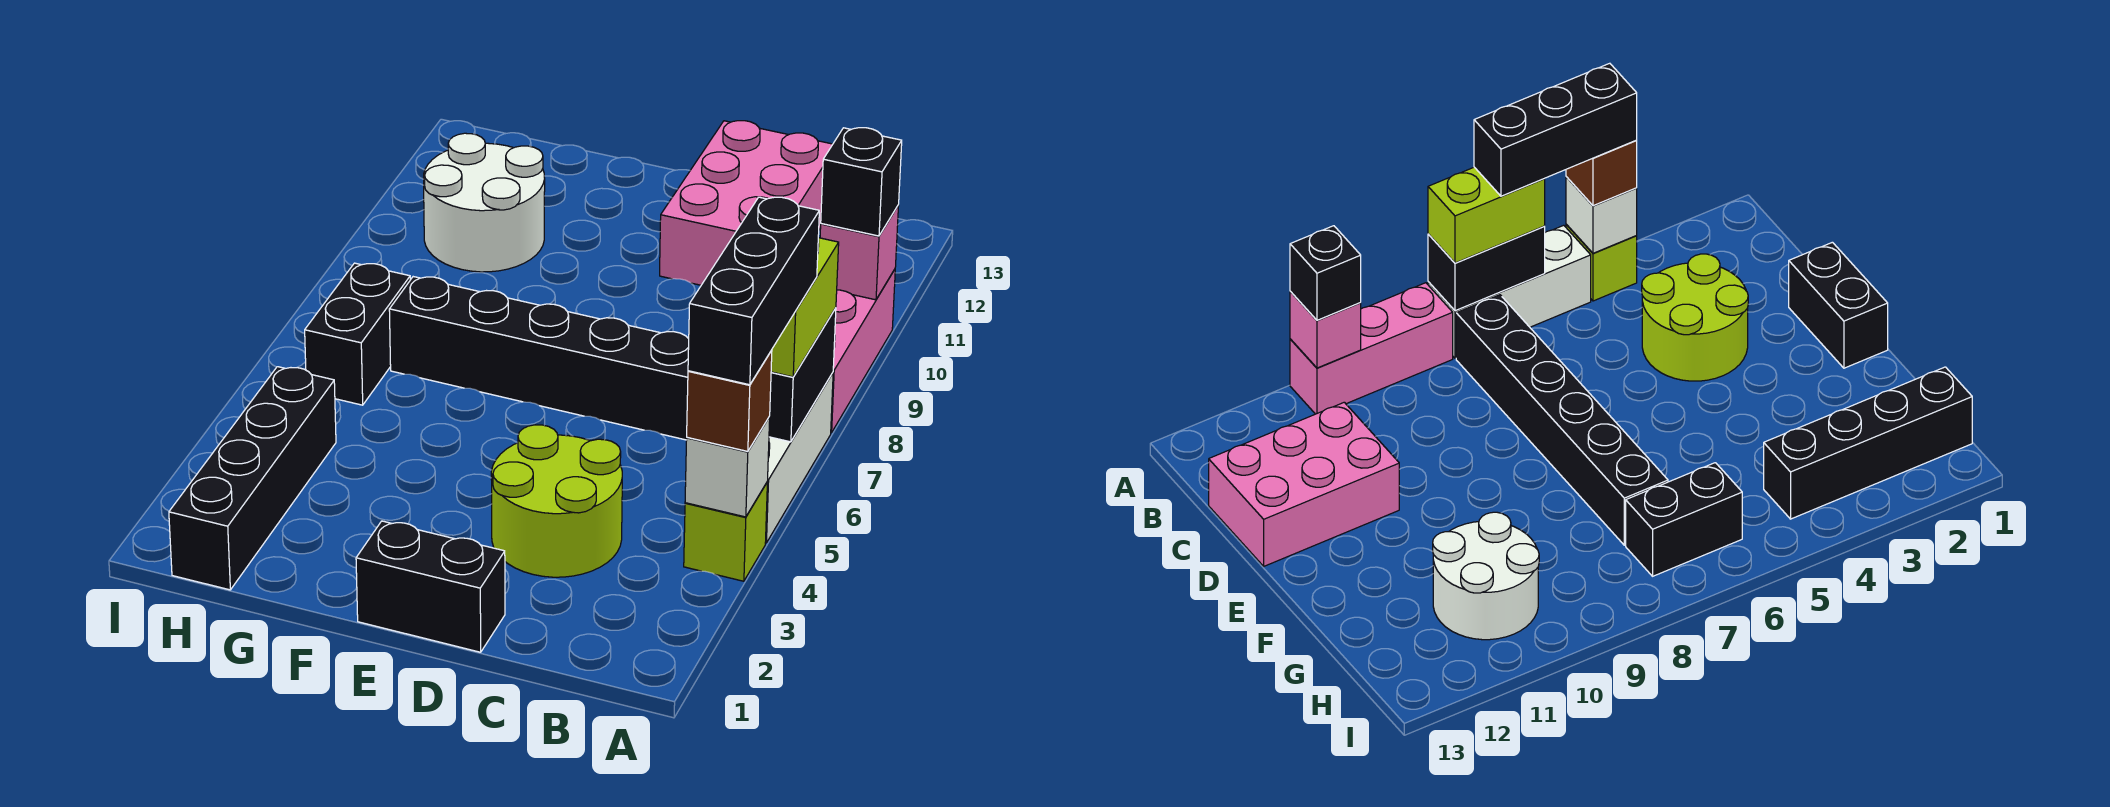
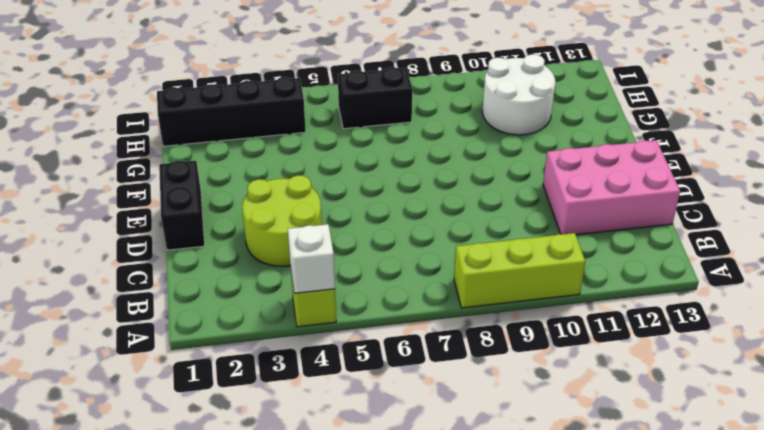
lime brick A8:A10 level 1 -> pink brick A8:A10 level 1
none -> white brick A5:A7 level 1
none -> black brick B7:G7 level 1
none -> black brick A6:A7 level 2

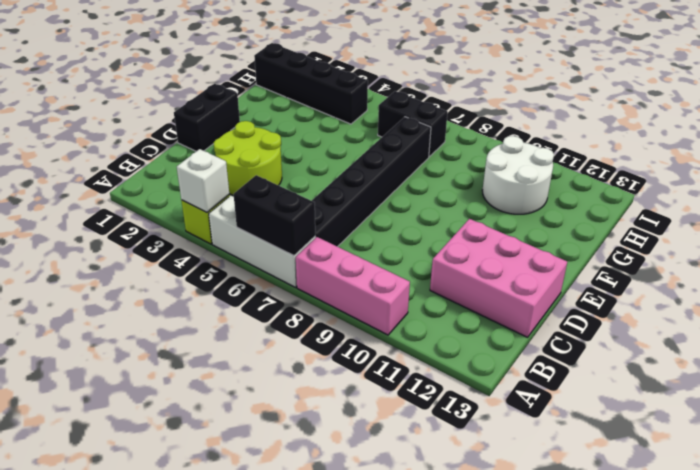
none -> pink brick A10 level 2
none -> brown brick A4 level 3
none -> lime brick A6:A7 level 3

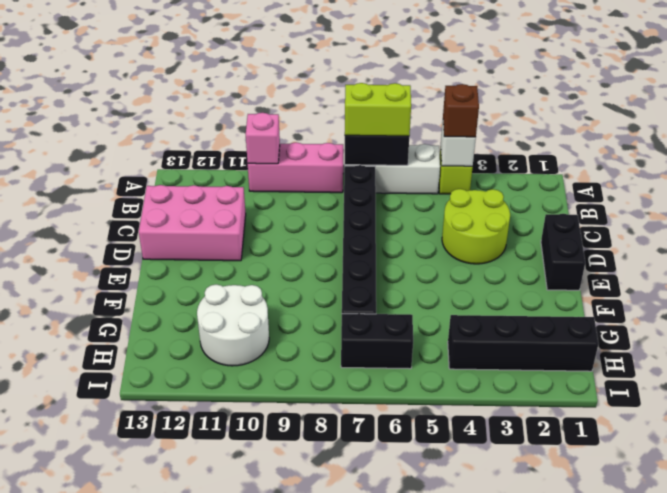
none -> black brick A10 level 3
none -> black brick A4:A6 level 4

